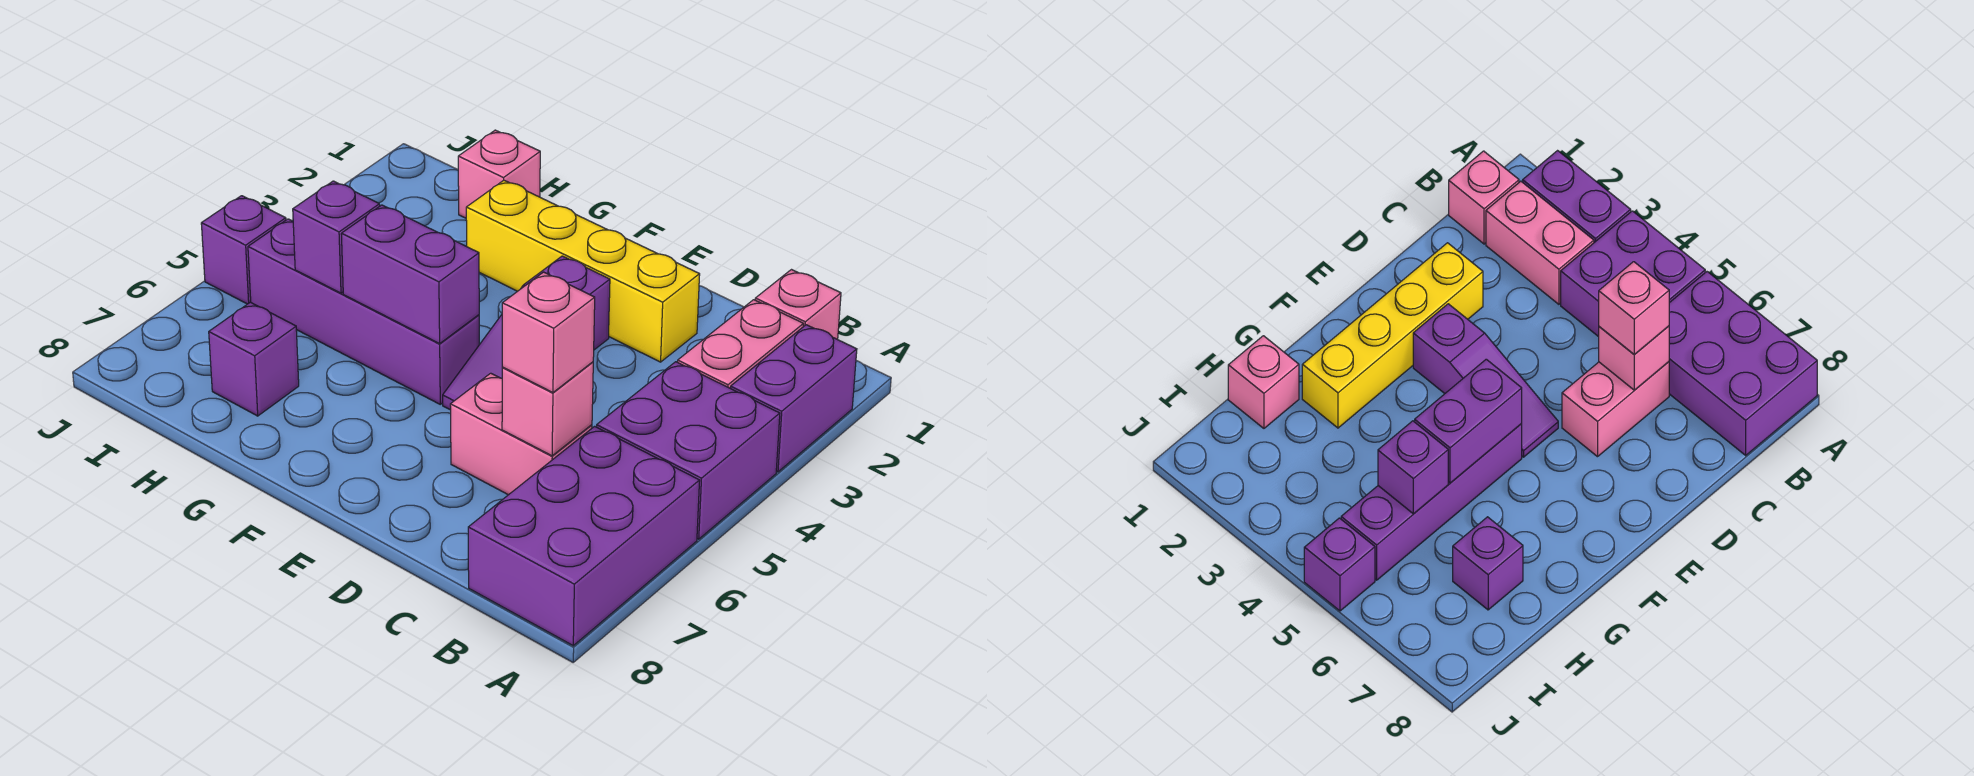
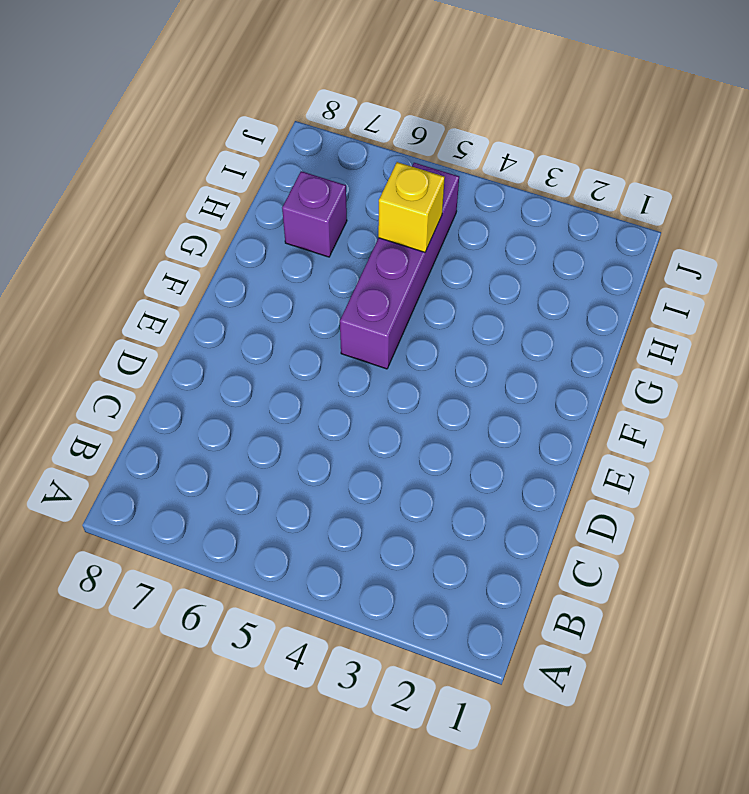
yellow brick H5 level 2 -> purple brick H5 level 2
none -> purple brick A2:A3 level 1
none -> purple brick A4:B5 level 1
none -> purple brick A6:B8 level 1

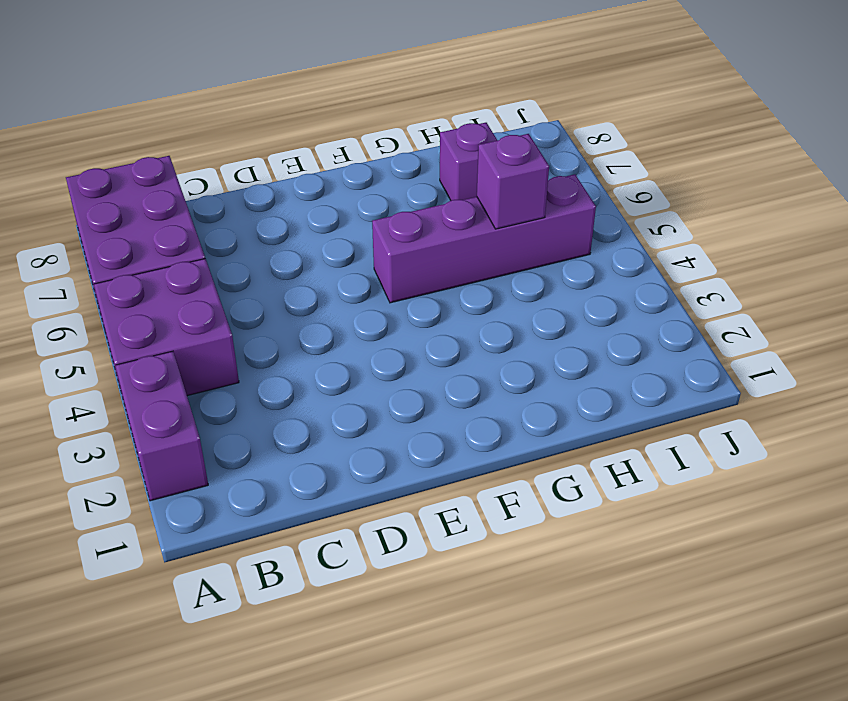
none -> pink brick B1 level 1
none -> pink brick B2:B3 level 1
none -> pink brick C6:D6 level 1

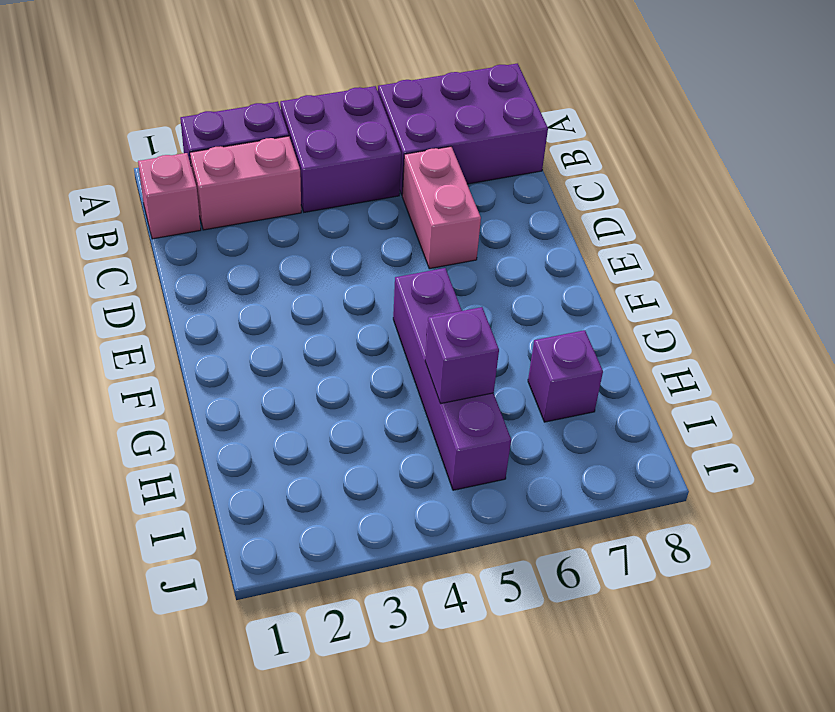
none -> yellow brick D2:G2 level 1
none -> purple slope E3:E5 level 1 top 3
none -> pink brick H1 level 1

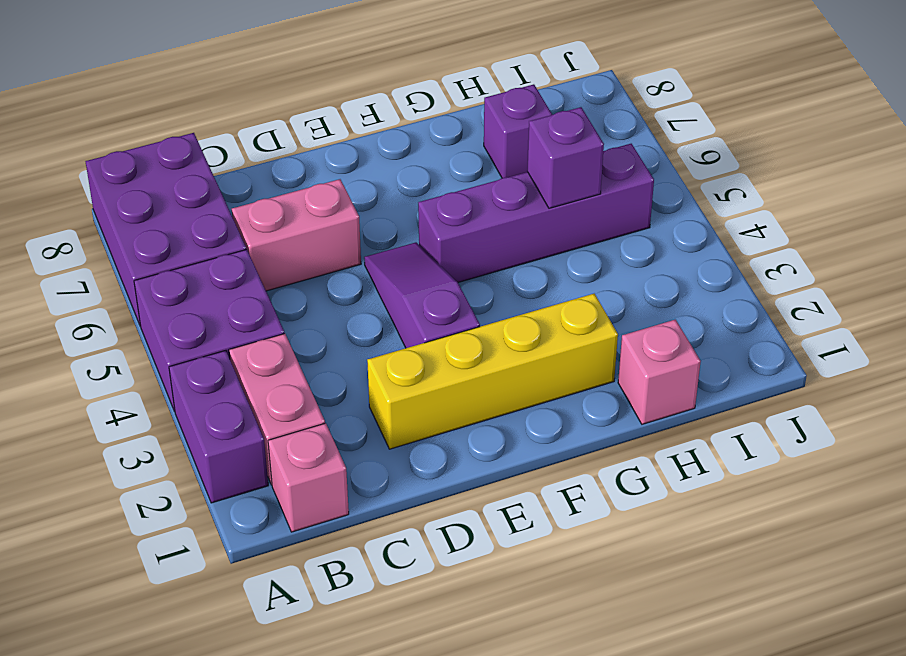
none -> purple brick J5 level 1
none -> pink brick C6 level 2
none -> purple brick F5:G5 level 2

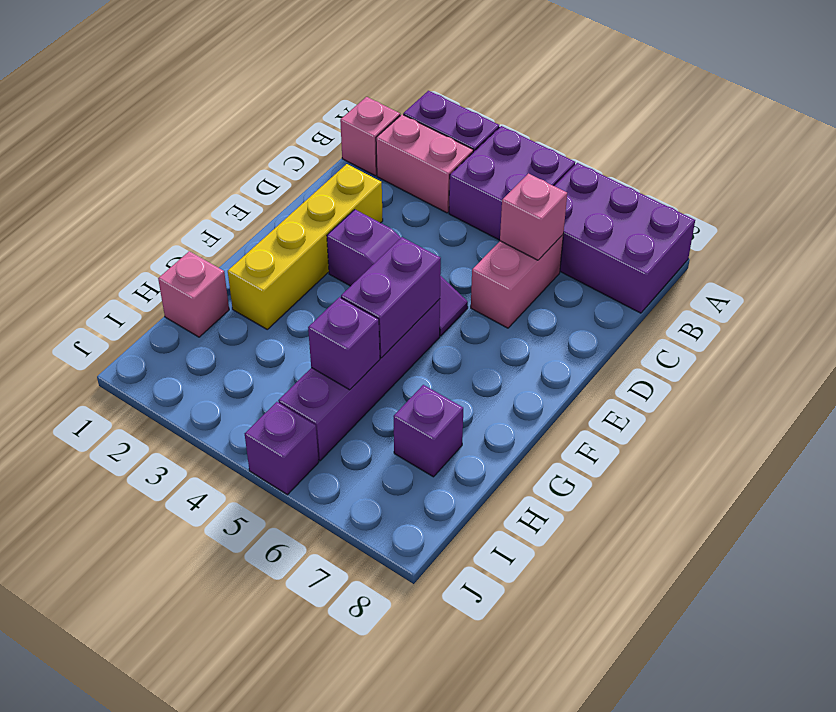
none -> pink brick C6 level 3

